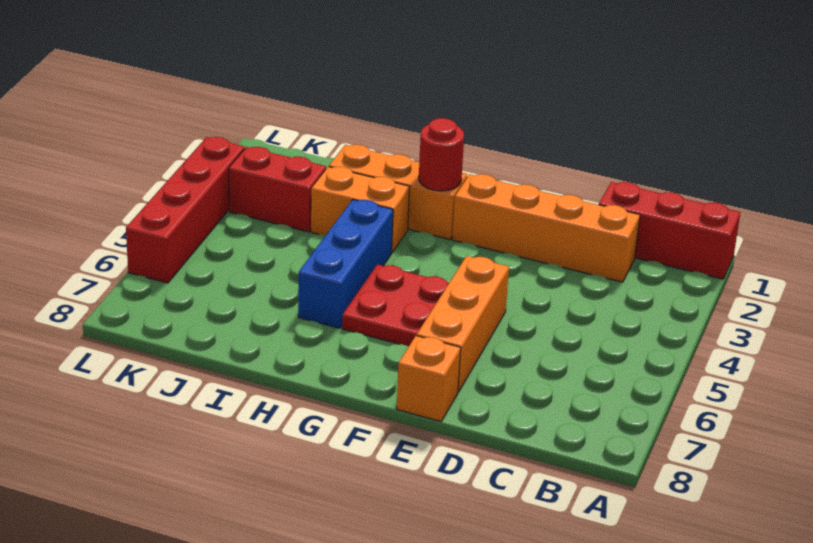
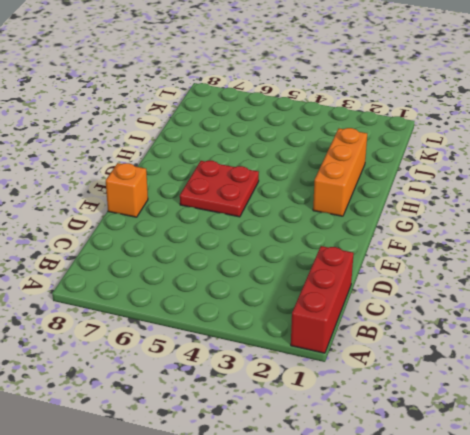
none -> orange brick C2:F2 level 1
none -> orange brick E5:E7 level 1

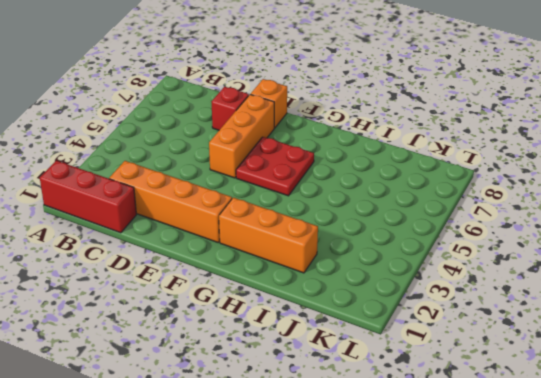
red brick D7 level 1 -> none
none -> orange brick H3:I3 level 1
none -> blue brick H4:H6 level 1

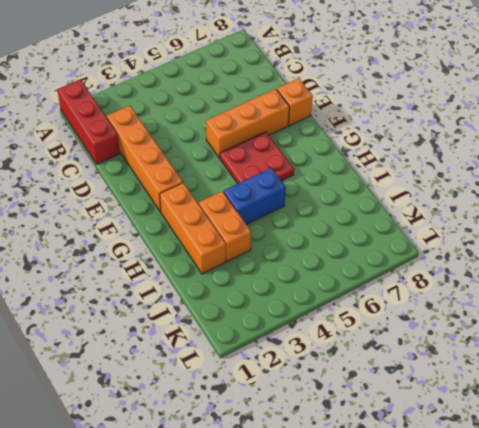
blue brick H4:H5 level 1 -> blue brick H4:H6 level 1
none -> red brick J3:K3 level 1
none -> red brick L3:L6 level 1

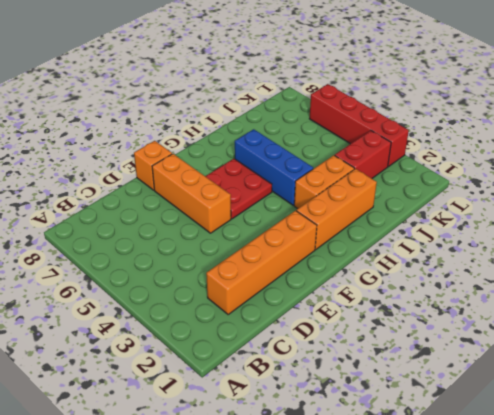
none -> red brick A1:C1 level 1
none -> red round brick G2 level 2

